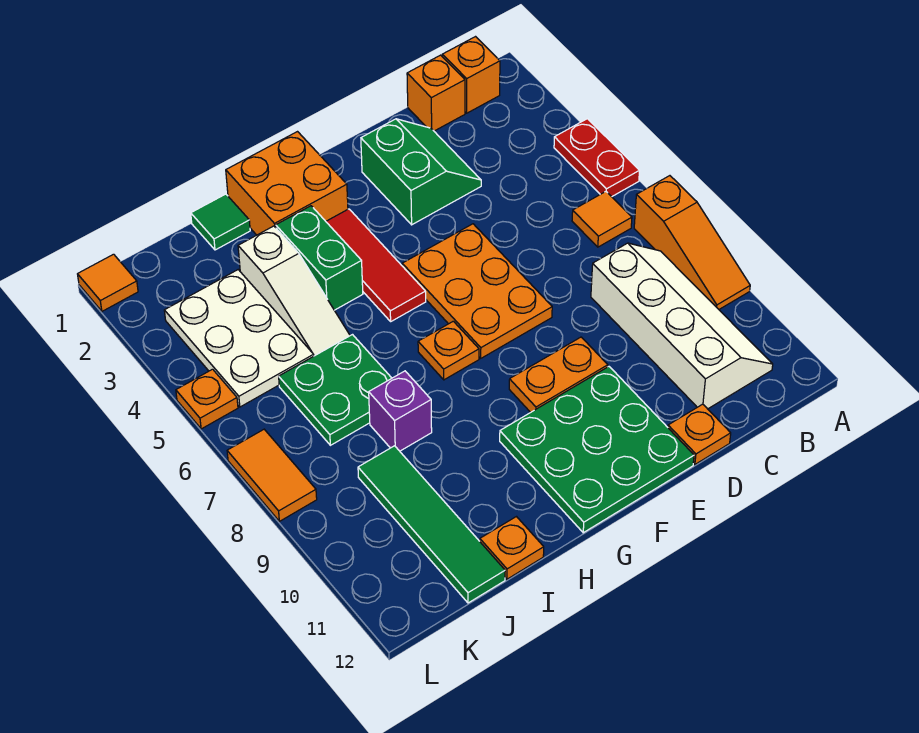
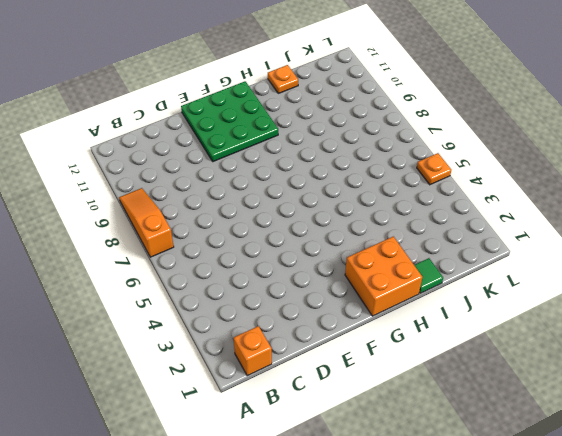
none -> red plate A4:A5 level 1
none -> orange tile B6 level 1
none -> white slope B8:C11 level 1 top C

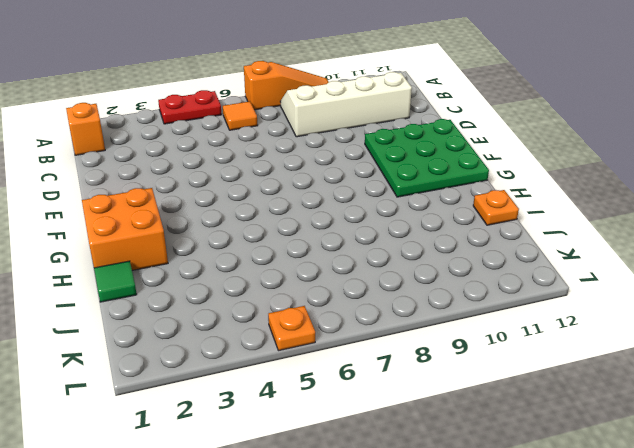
none -> orange brick C1 level 1
none -> green slope D2:E3 level 1 top E
none -> orange plate D12 level 1

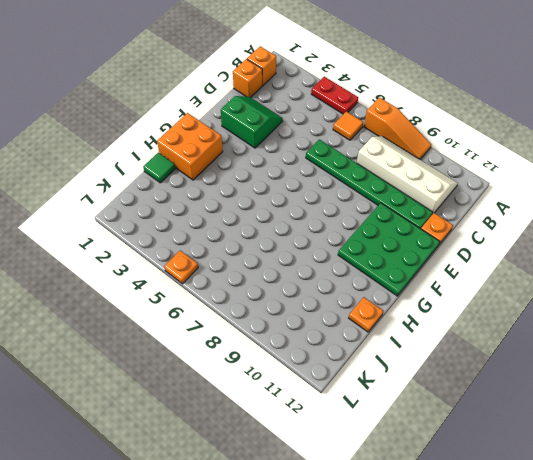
green plate D6:D11 level 1 -> none
none -> orange plate E5:F7 level 1
none -> orange plate E9:F9 level 1
none -> red tile G3:G5 level 1

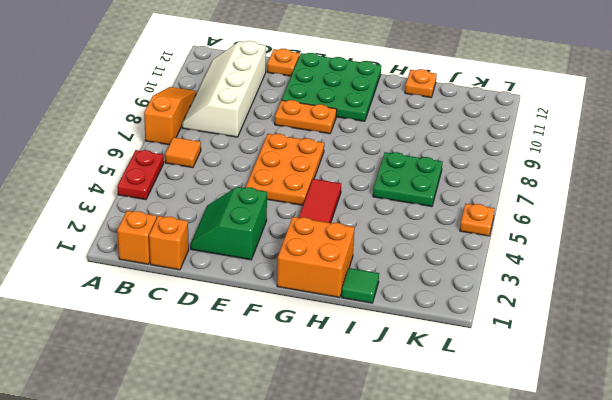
none -> orange plate G7 level 1
none -> green brick H3:H4 level 1
none -> white slope I3:I5 level 1 top 3

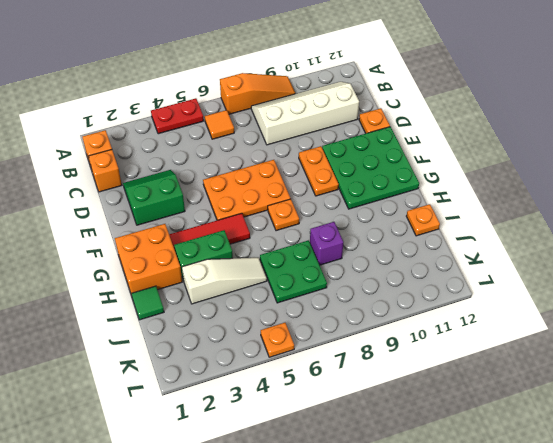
none -> white plate J3:K5 level 1
none -> green tile J9:J12 level 1
none -> orange tile L1 level 1

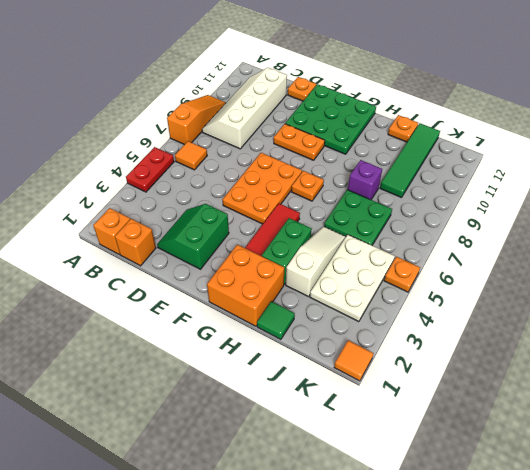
none -> orange tile L7:L8 level 1

